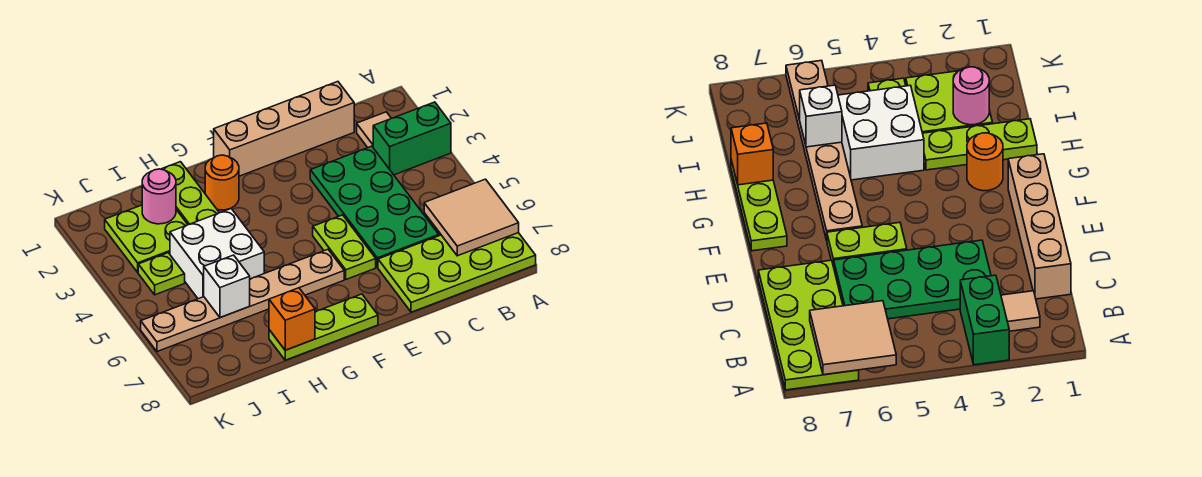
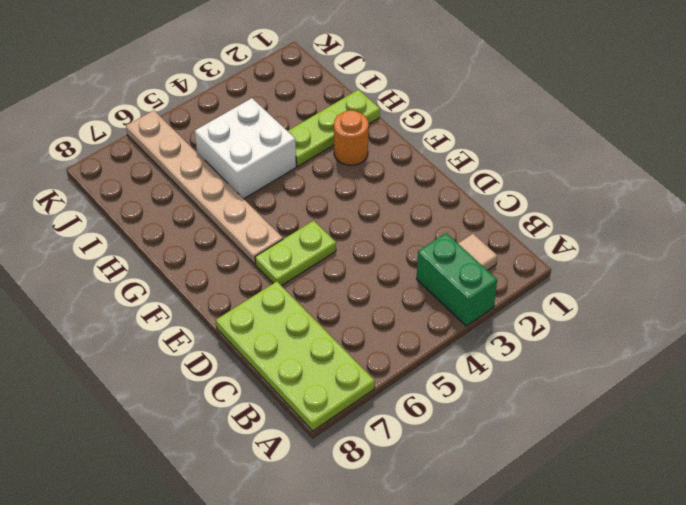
none -> tan brick C1:F1 level 1
none -> green plate C3:D6 level 1
none -> lime plate F8:H8 level 1

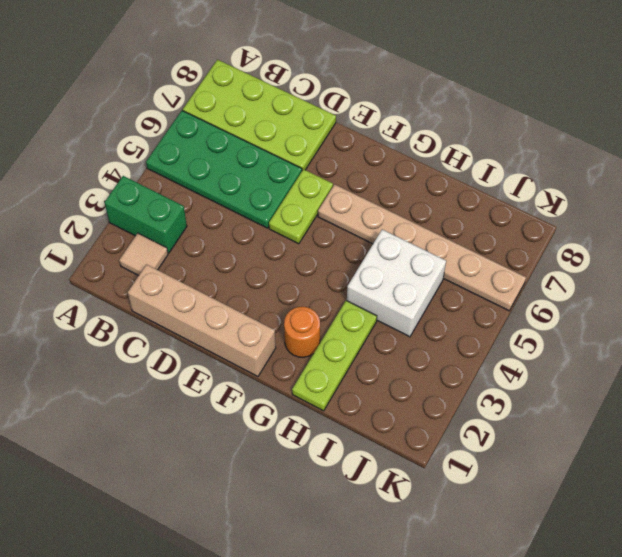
green plate A5:D6 level 1 -> green plate C3:D6 level 1
none -> lime plate F8:H8 level 1
none -> lime plate I2:J3 level 1
none -> lime plate J4 level 1

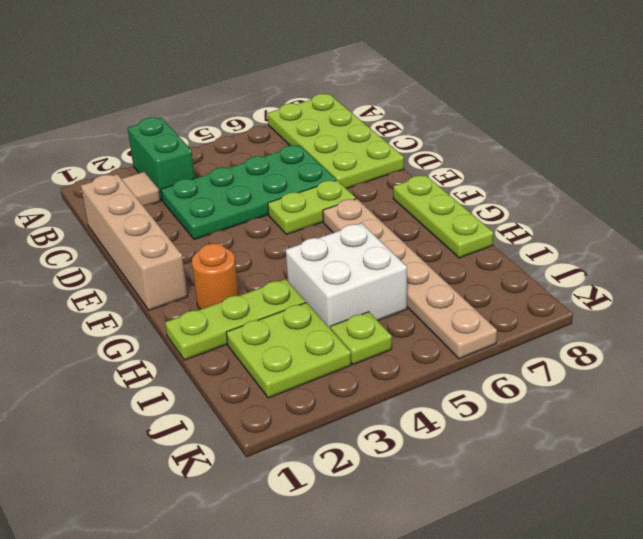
none -> tan tile A6:B7 level 2
none -> orange brick H8 level 2
none -> pink round brick I2 level 2

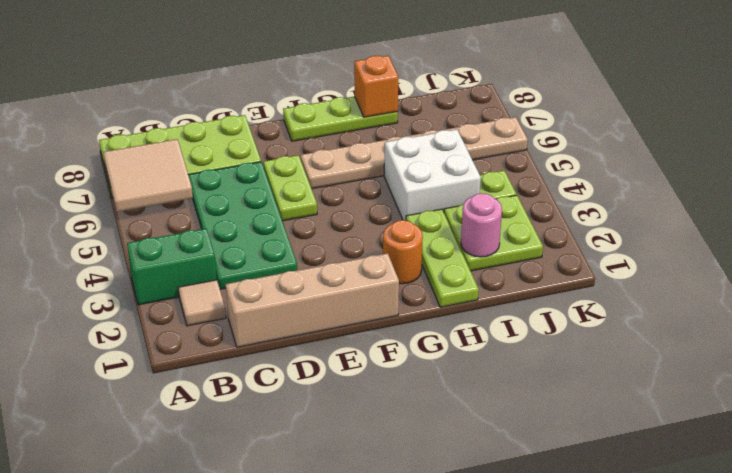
none -> white brick I6 level 2

